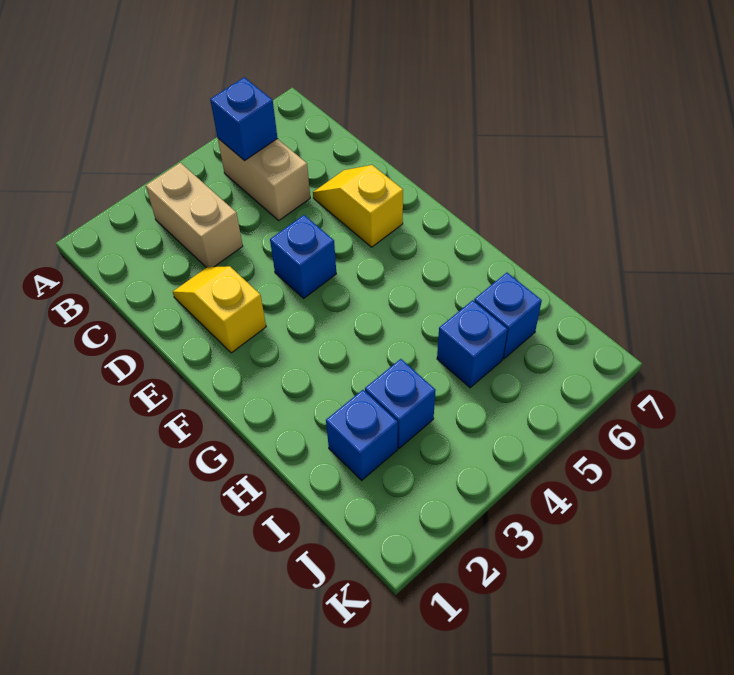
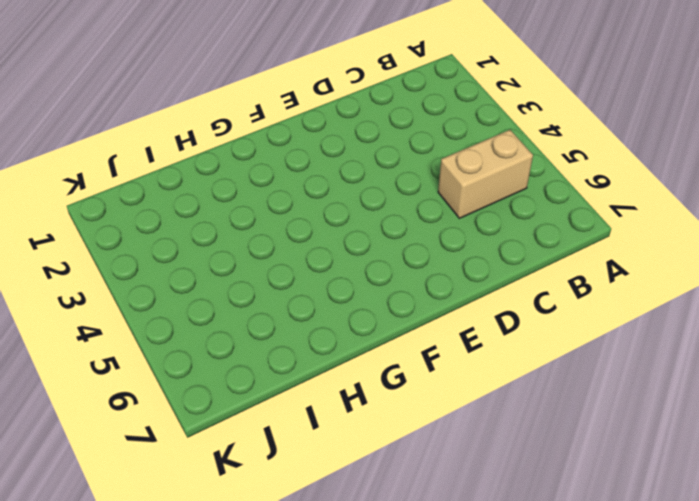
none -> tan brick B3:C3 level 1
none -> yellow slope D2:E2 level 1 top E

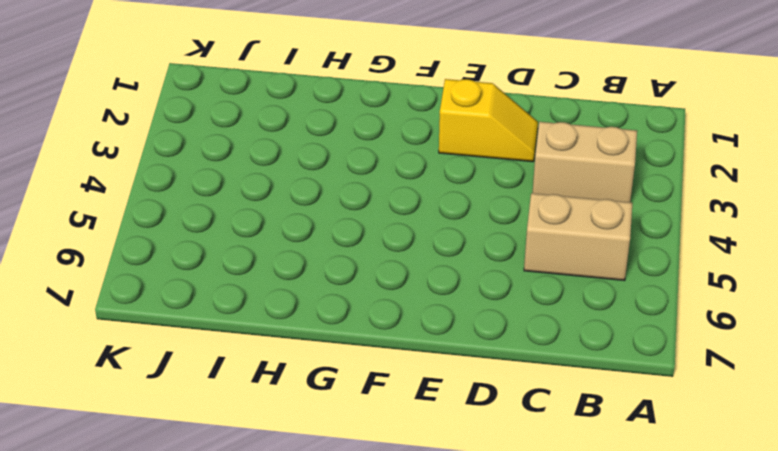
none -> yellow slope D6:E6 level 1 top E
none -> blue brick E4 level 1

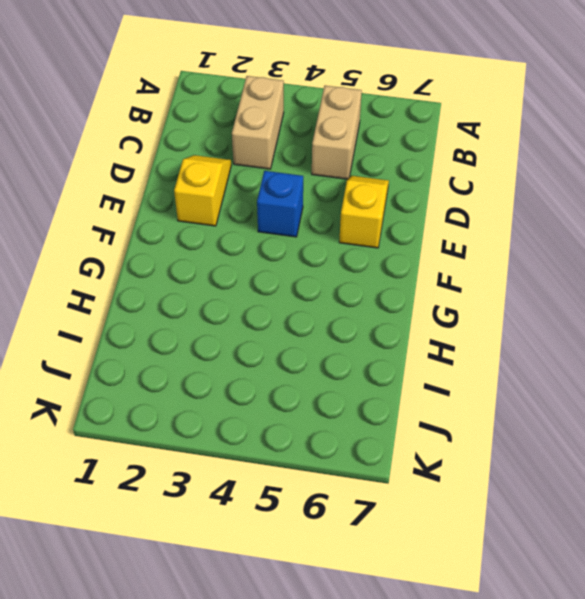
none -> blue brick I2 level 1
none -> blue brick I3 level 1

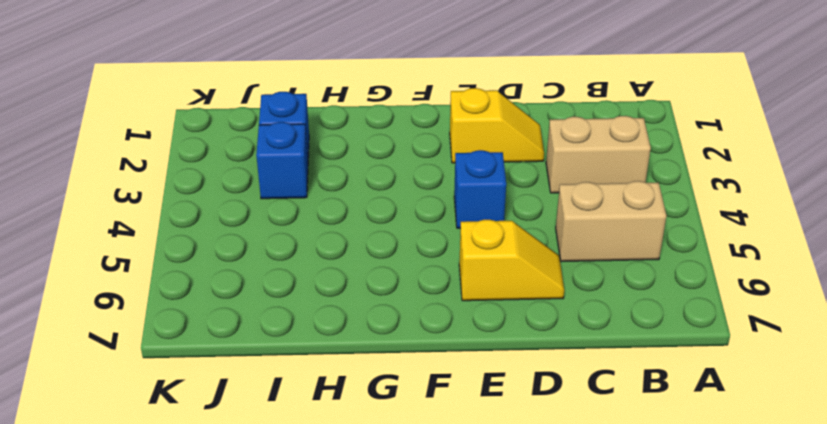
none -> blue brick I5 level 1
none -> blue brick I6 level 1

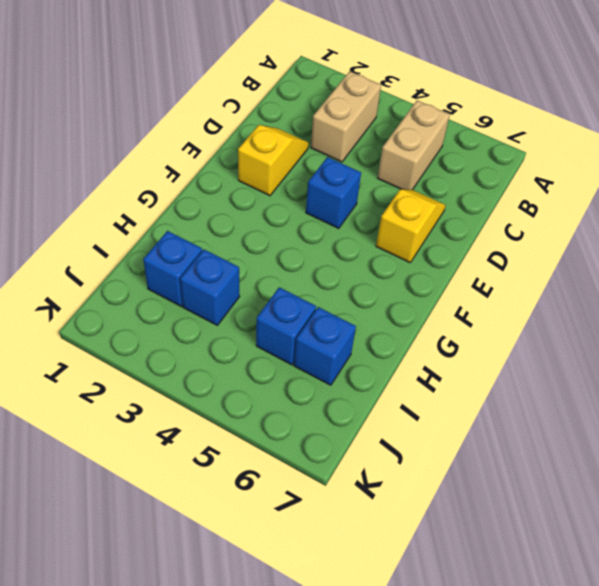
none -> blue brick B5 level 2

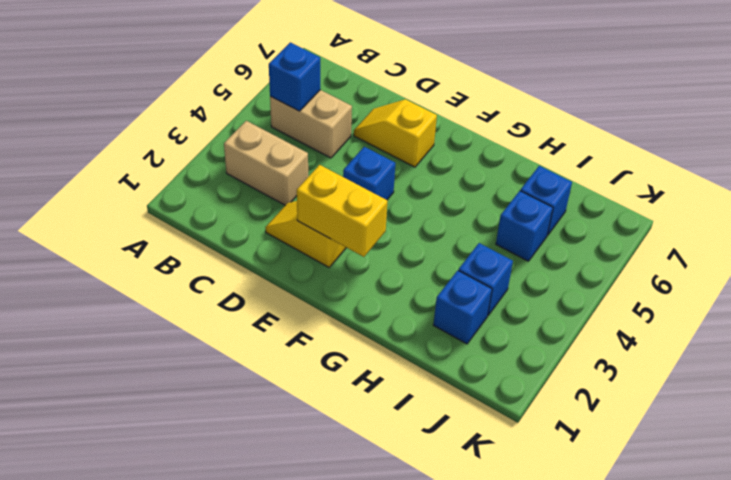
yellow brick E2:F2 level 2 -> none

